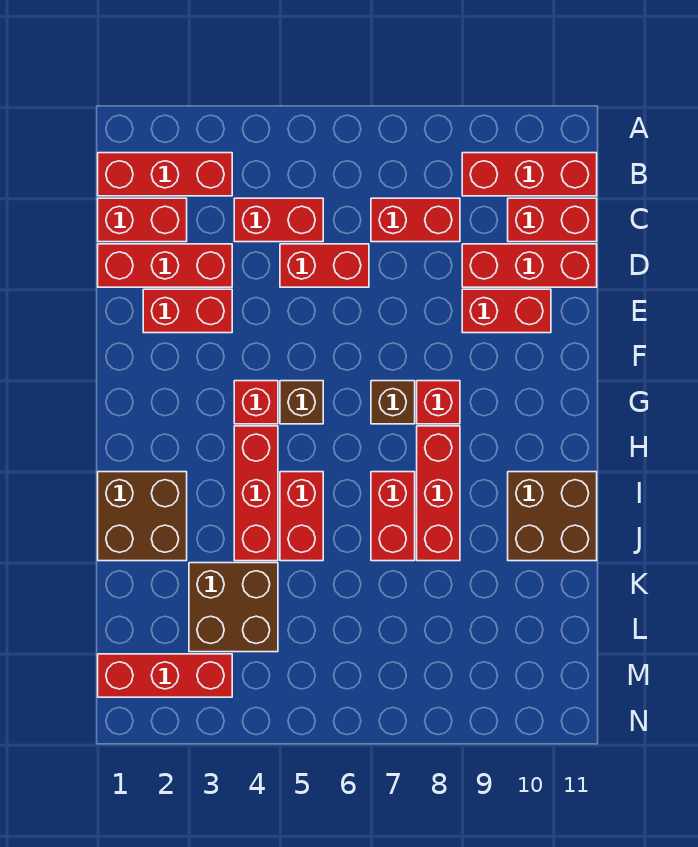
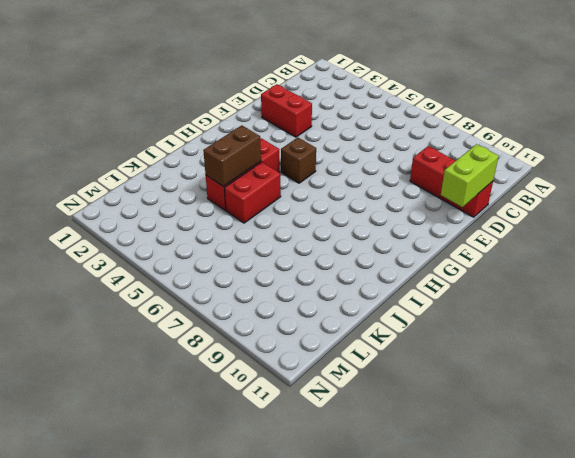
lime brick D11:E11 level 2 -> none
brown brick I4:J4 level 2 -> none
none -> red brick B1:B3 level 1
none -> red brick B9:B11 level 1
none -> red brick C1:C2 level 1

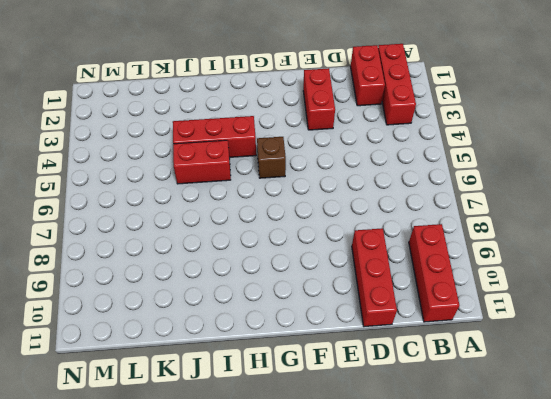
none -> red brick C4:C5 level 1
none -> red brick C7:C8 level 1
none -> red brick C10:C11 level 1

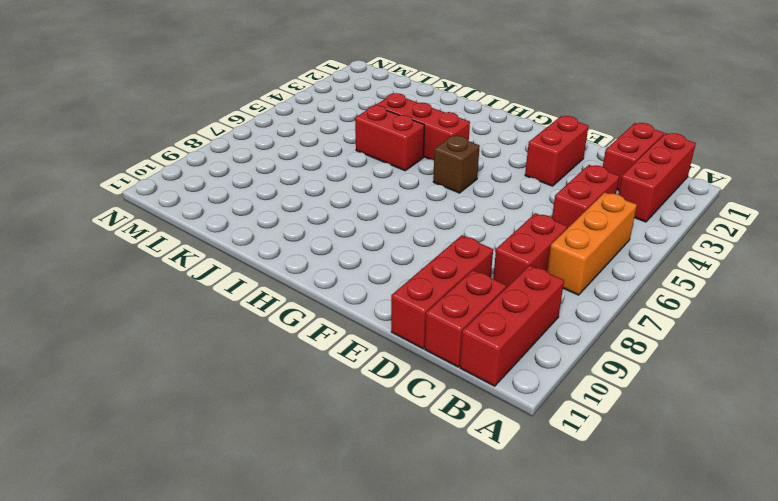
orange brick B5:B7 level 1 -> none
none -> red brick D1:D3 level 1
none -> red brick D5:D6 level 1
none -> red brick E9:E10 level 1

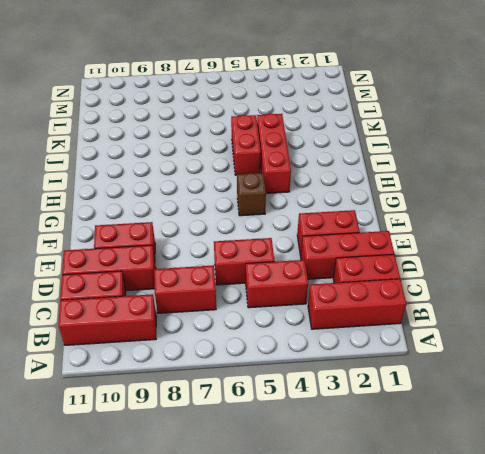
none -> red brick G4 level 1
none -> brown brick G7 level 1
none -> red brick G8 level 1

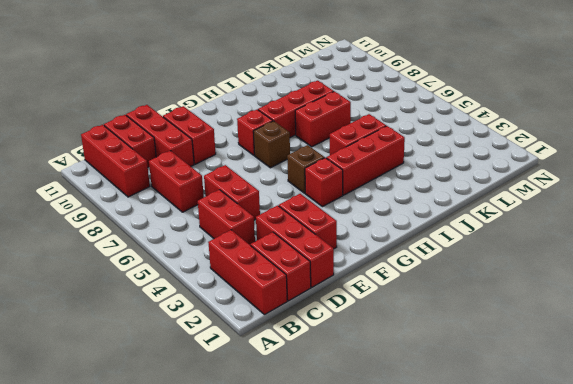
none -> brown brick I1:J2 level 1
none -> brown brick I10:J11 level 1
none -> brown brick K3:L4 level 1

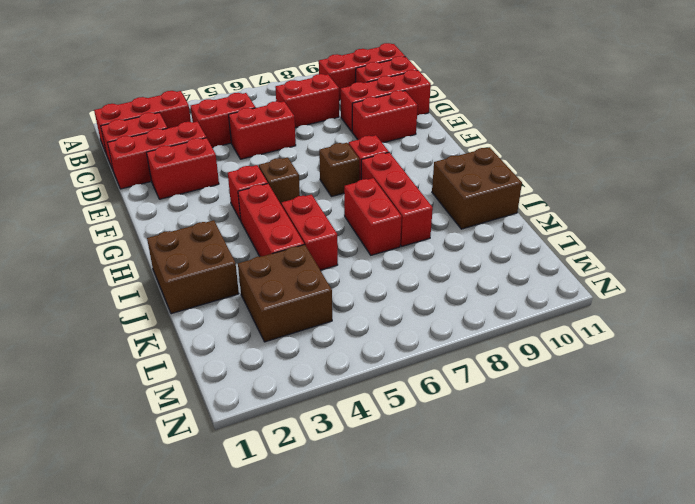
none -> red brick M1:M3 level 1

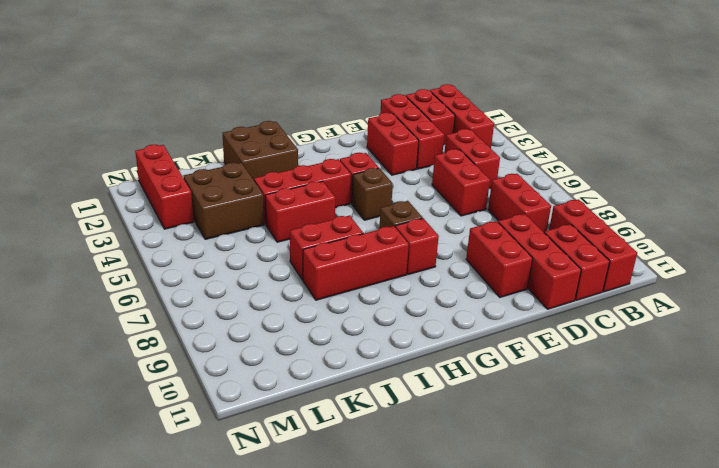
none -> brown brick I10:J11 level 1

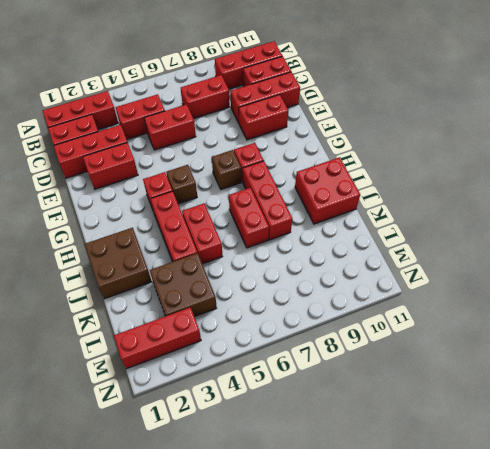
red brick I10:J11 level 1 -> brown brick I10:J11 level 1

